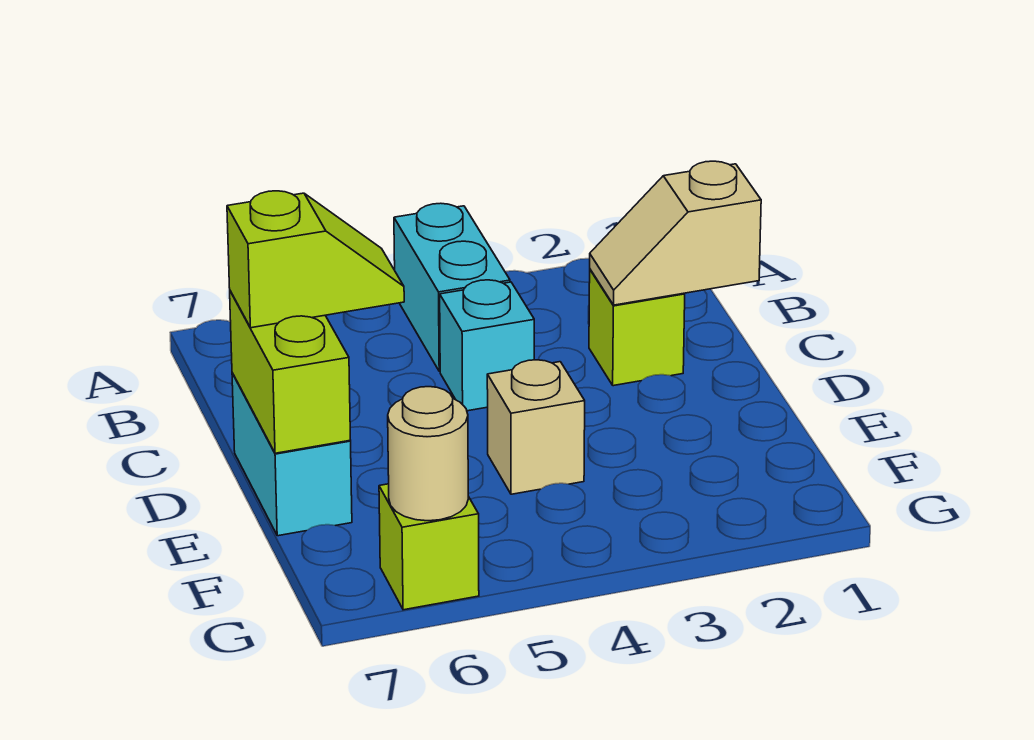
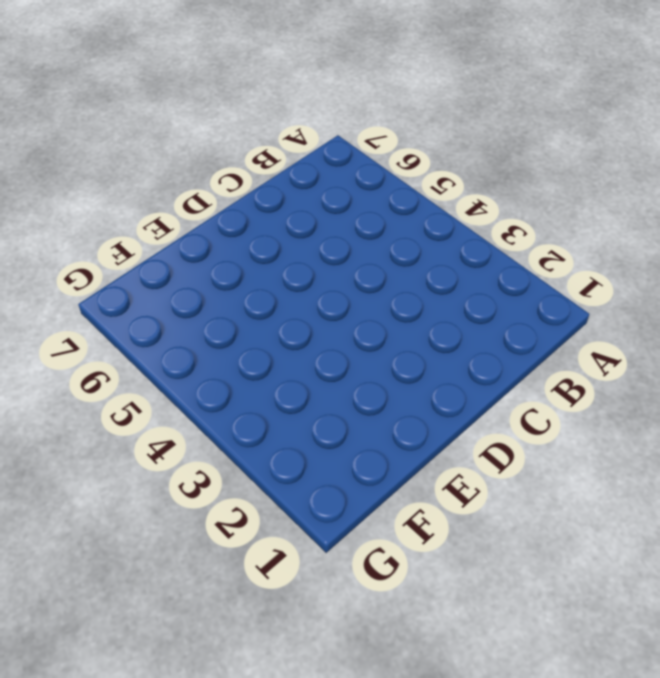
none -> cyan brick A4:B4 level 1
none -> lime brick C2 level 1

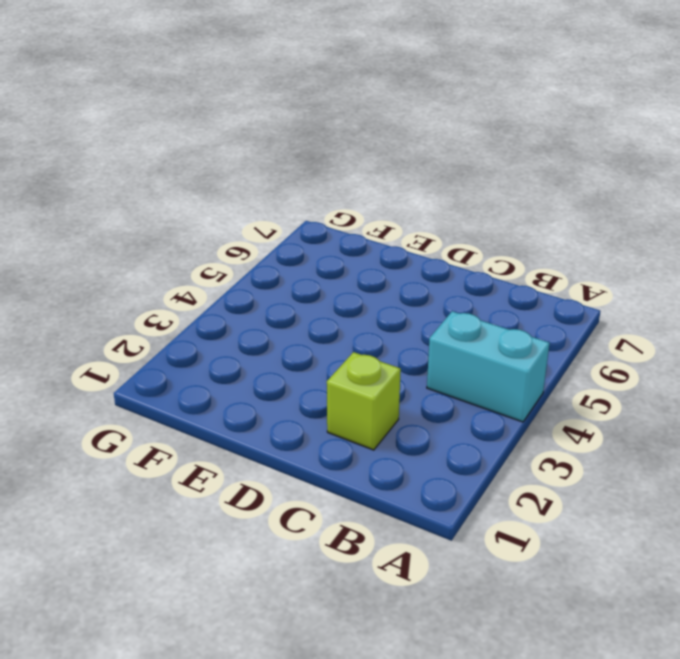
none -> cyan brick C4 level 1
none -> cyan brick D7:E7 level 1

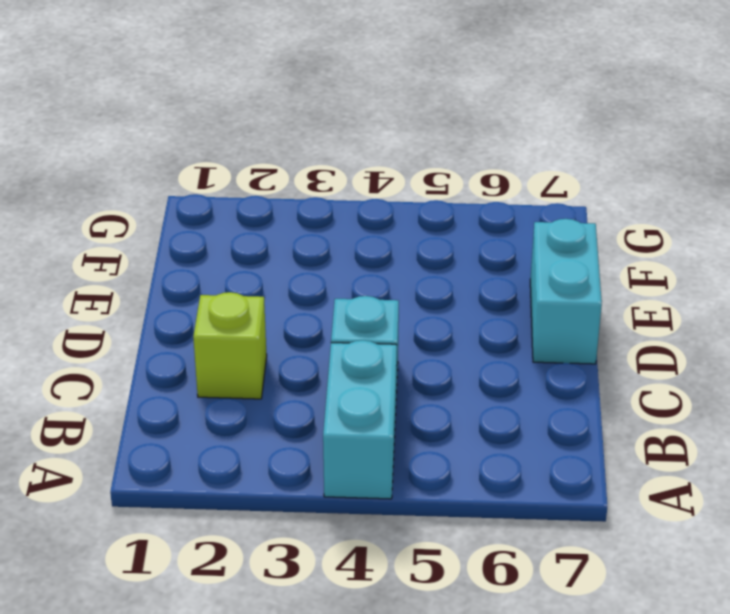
none -> tan brick E4 level 1
none -> lime brick G6 level 1

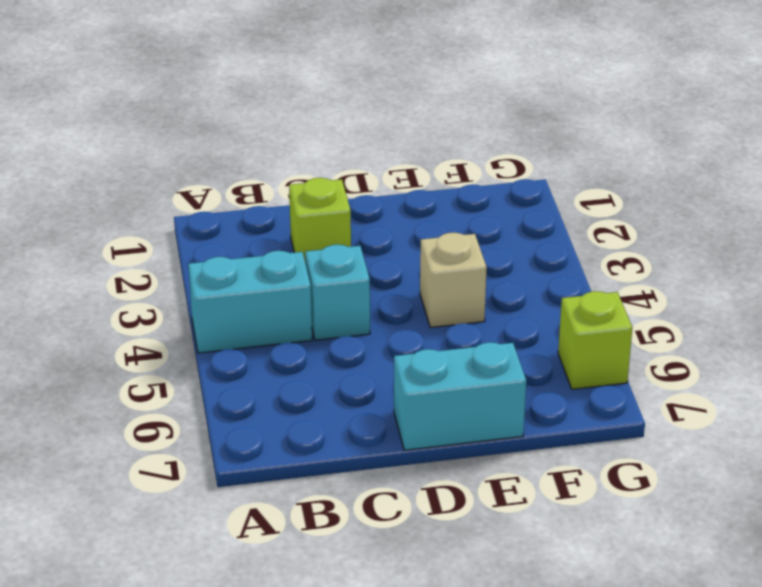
none -> tan slope C1:C2 level 2 top 1
none -> lime brick D7:E7 level 2

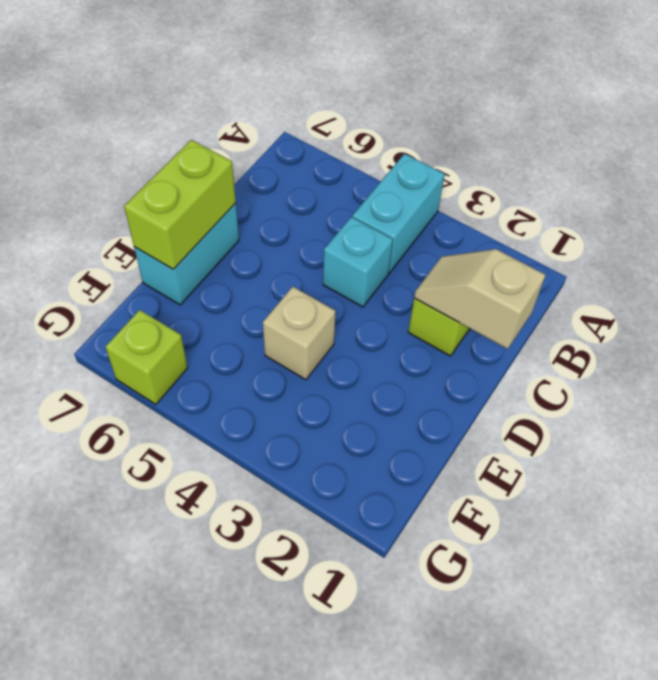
none -> tan round brick G6 level 2
none -> lime slope D6:D7 level 3 top 7

